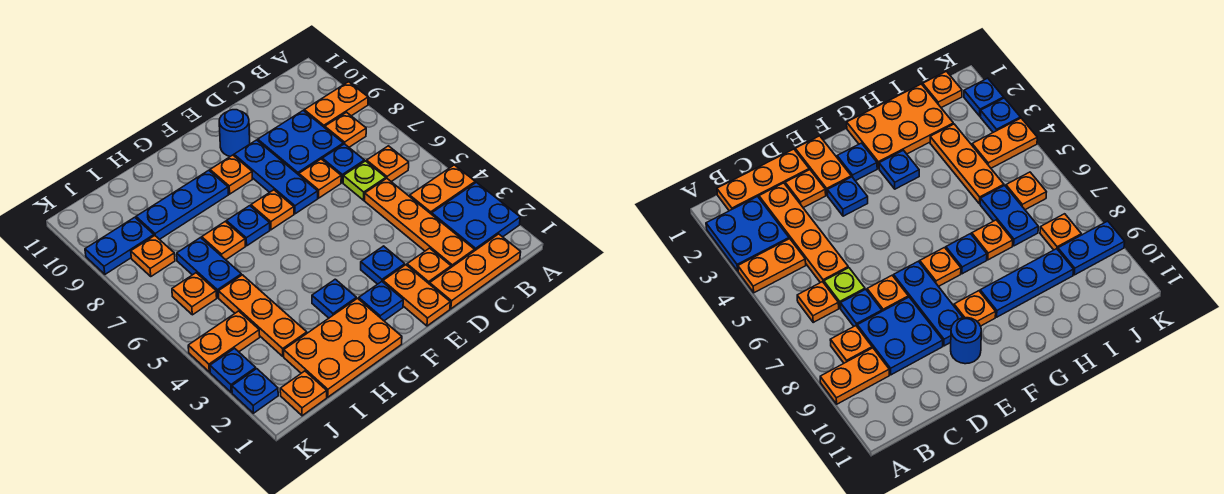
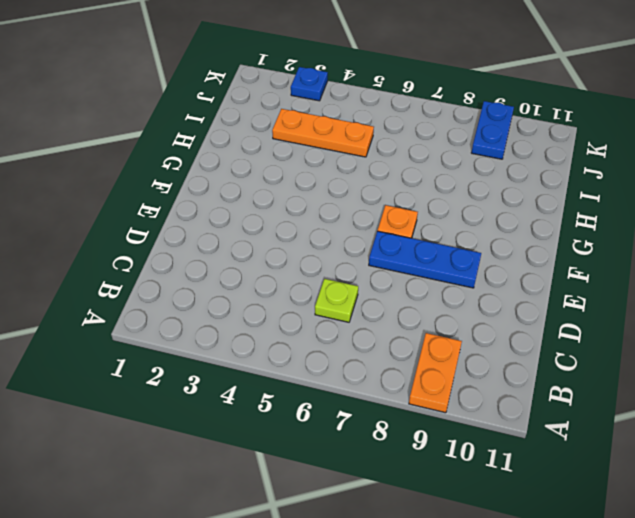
none -> blue plate A2:B3 level 1
none -> orange plate A4:B4 level 1
none -> orange plate B1:D1 level 1
none -> orange plate B6 level 1

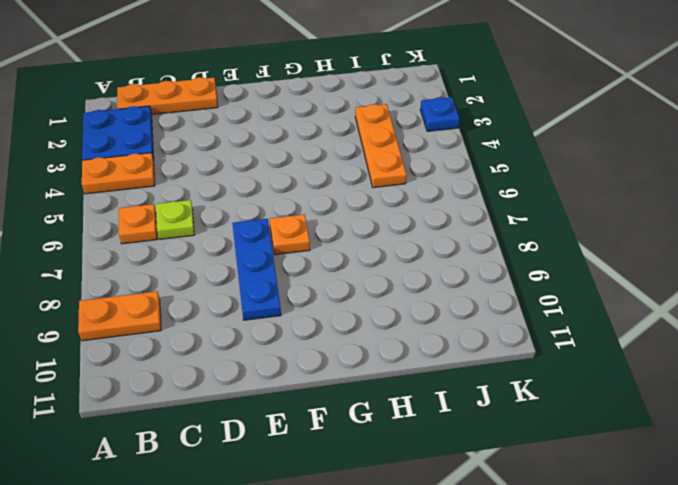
none -> orange plate B8 level 1
none -> orange plate C2:C5 level 1
none -> blue plate C7 level 1
none -> blue plate C8:D9 level 1

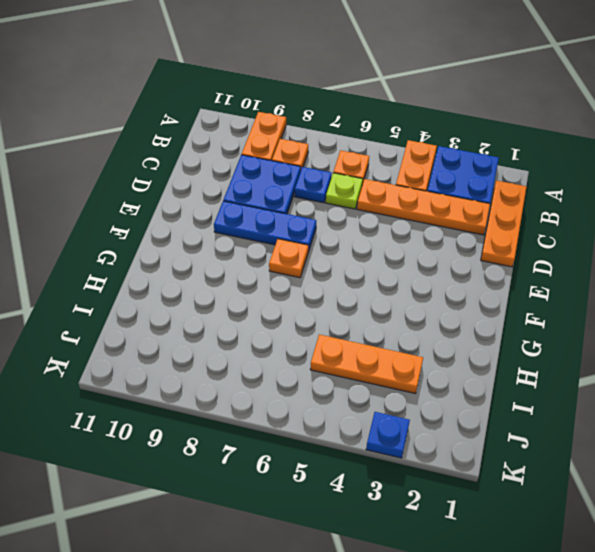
none -> orange plate D2 level 1
none -> orange plate D7 level 1
none -> orange plate E1:E2 level 1
none -> blue plate E3 level 1

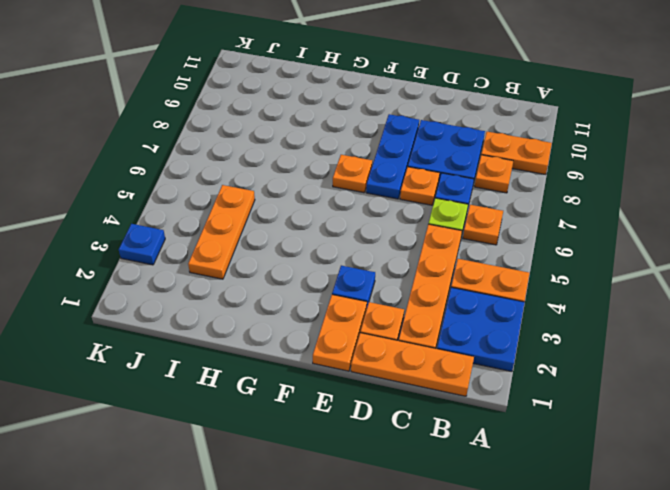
none -> blue round brick E10 level 1
none -> blue plate F2 level 1
none -> orange plate F9 level 1
none -> orange plate G1:I2 level 1

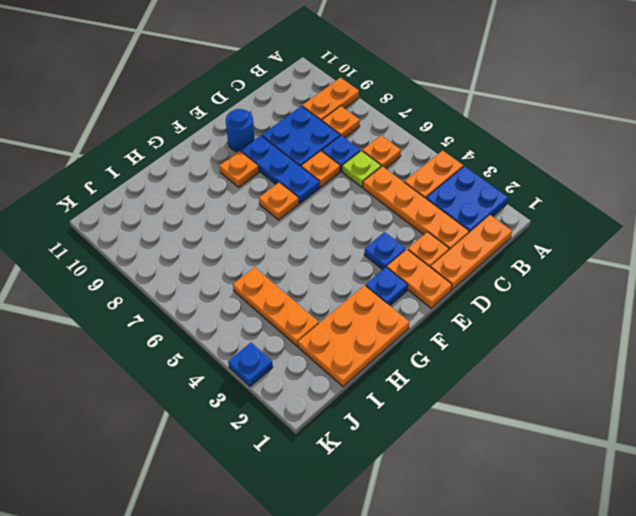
none -> blue plate G3 level 1
none -> blue plate G7 level 1
none -> blue plate G9:I9 level 1
none -> orange plate H7 level 1

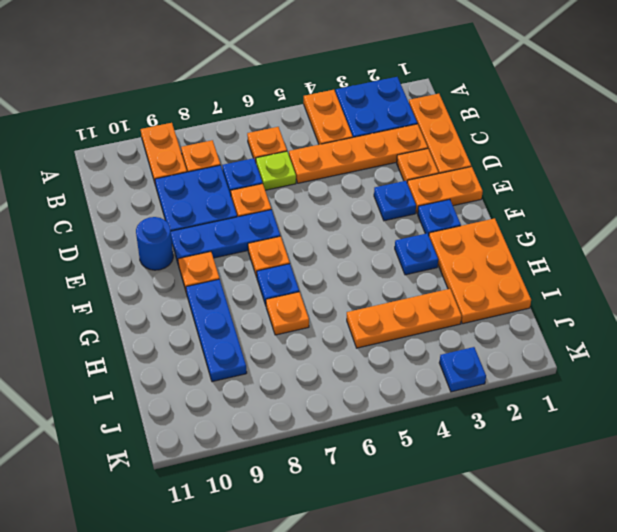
none -> blue plate I6:I7 level 1
none -> orange plate J1 level 1
none -> orange plate J4:K4 level 1
none -> orange plate J6 level 1

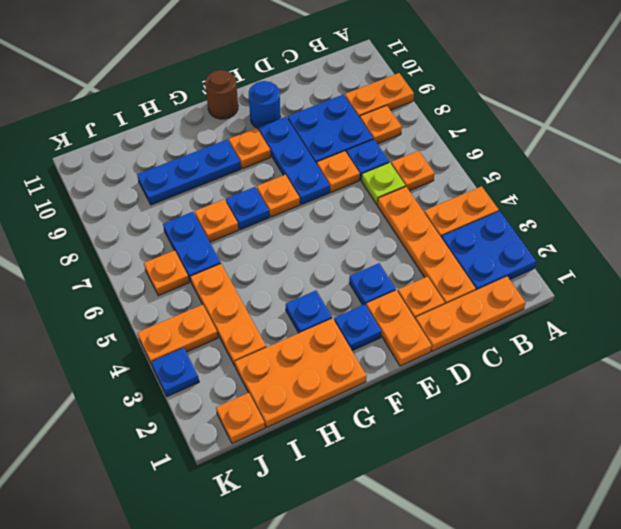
brown round brick F11 level 1 -> none
none -> orange plate J8 level 1
none -> blue plate J9:K9 level 1
none -> blue plate K2 level 1

